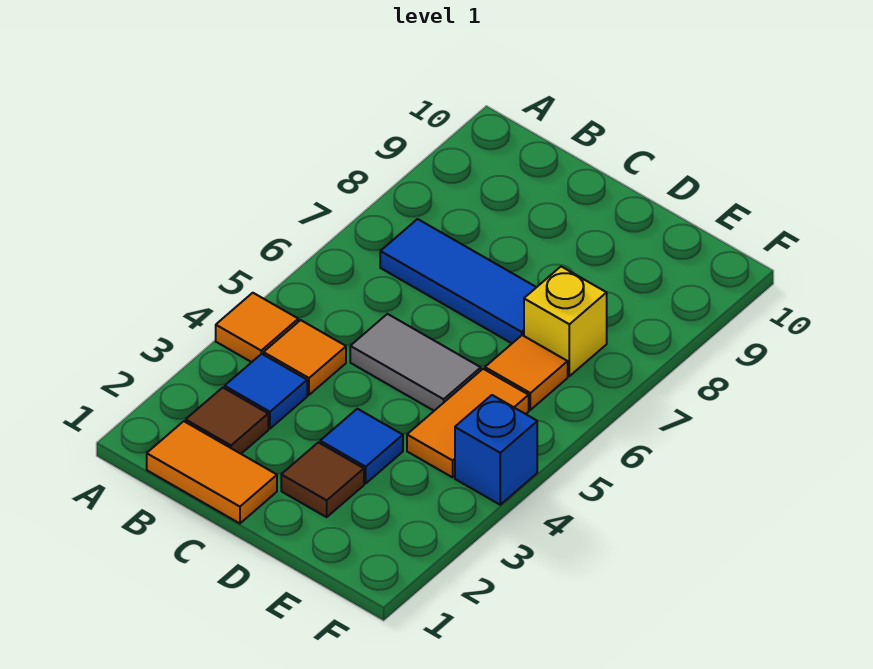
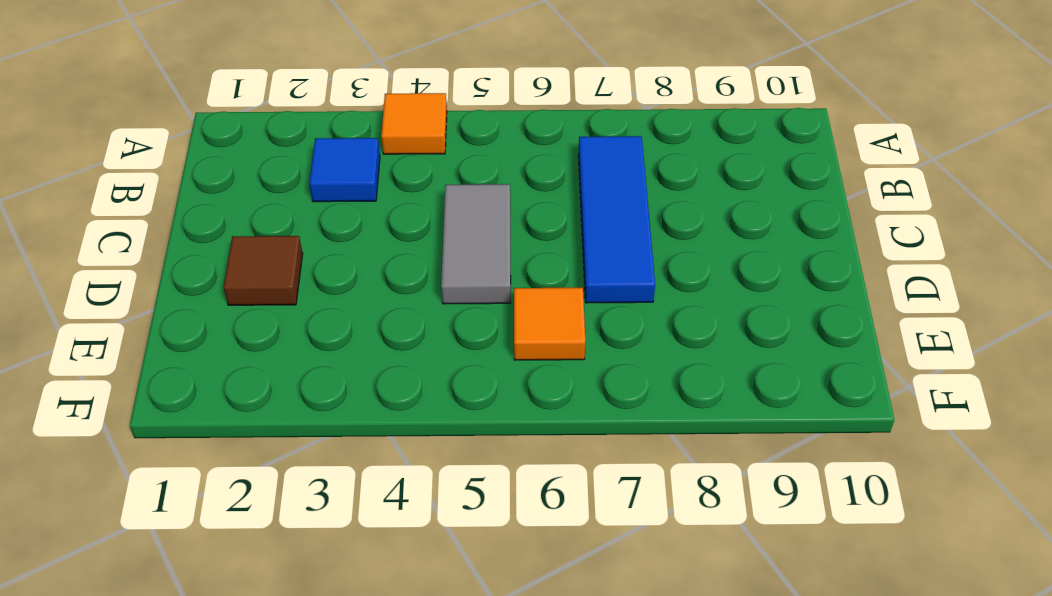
none -> orange tile B1:C1 level 1
none -> brown tile B2 level 1
none -> orange tile B4 level 1

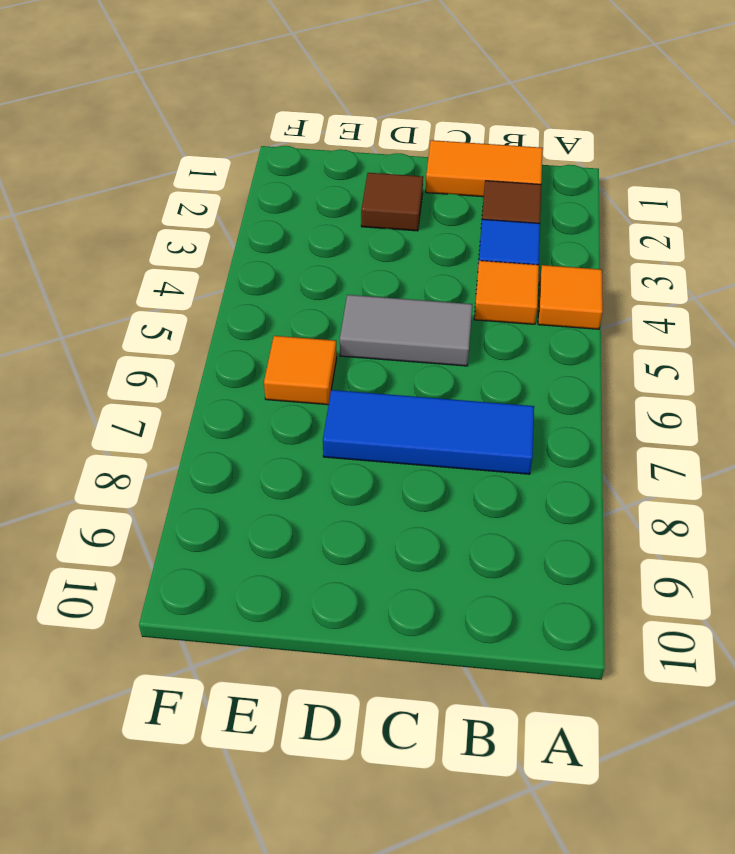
none -> blue tile D3 level 1
none -> orange tile E4:E5 level 1
none -> yellow brick E7 level 1

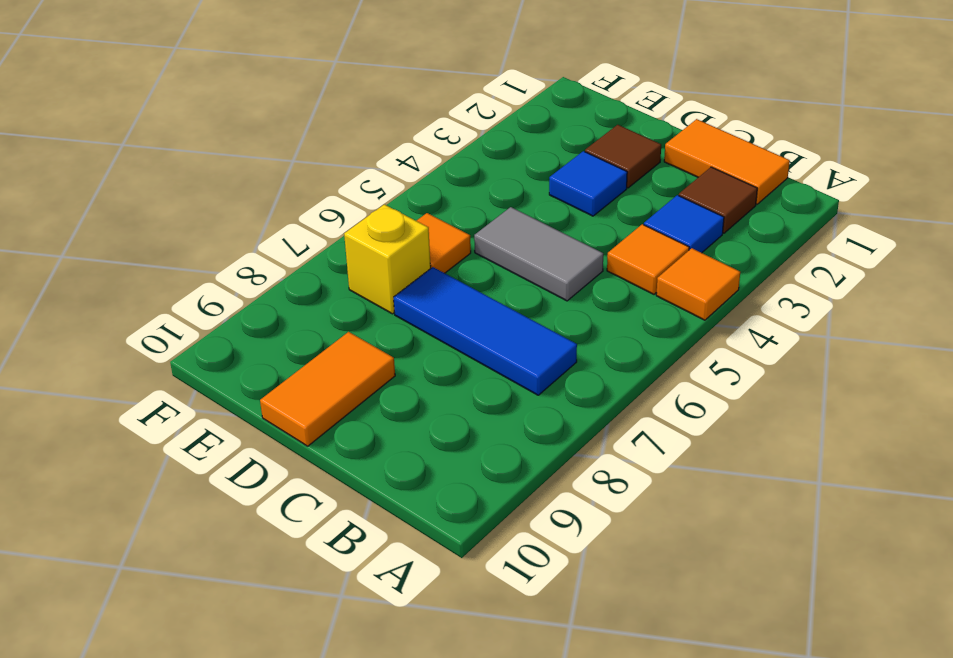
orange tile D9:D10 level 1 -> orange tile E4:E5 level 1
none -> blue brick F4 level 1

